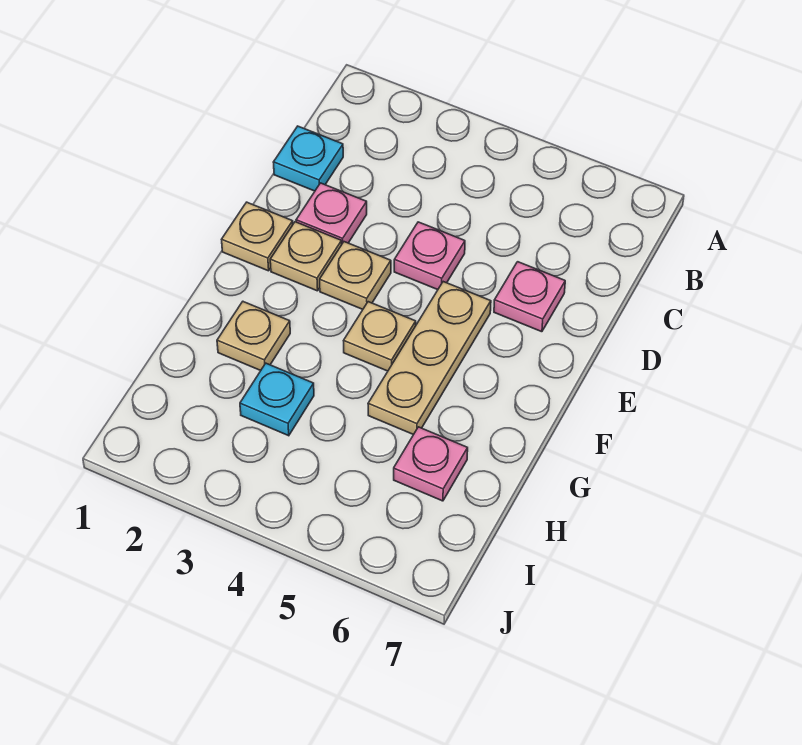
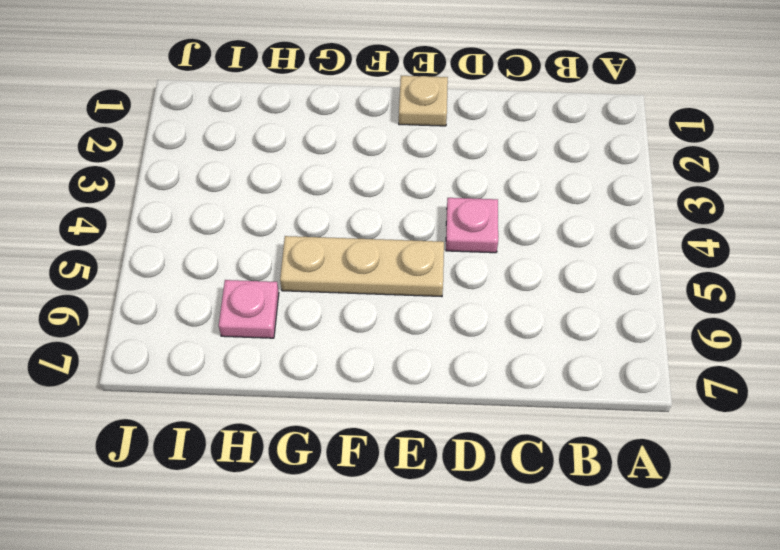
none -> cyan plate C1 level 1
none -> pink plate D2 level 1
none -> pink plate D6 level 1

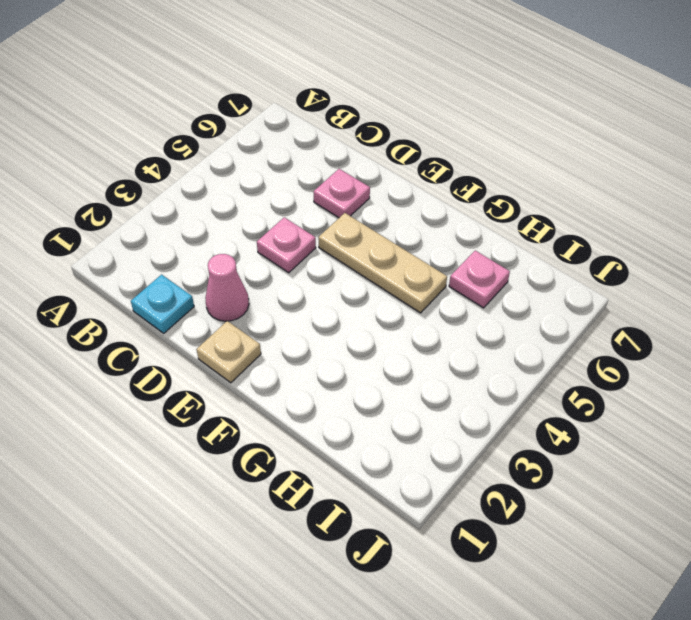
pink cone D2 level 1 -> pink plate D2 level 1
none -> tan plate E2 level 1
none -> tan plate E3 level 1
none -> tan plate F4 level 1

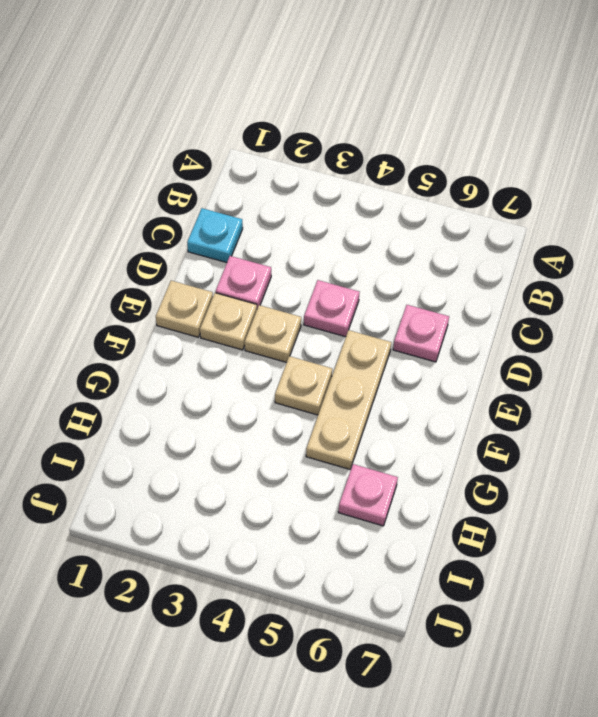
none -> tan plate G2 level 1
none -> cyan plate H3 level 1

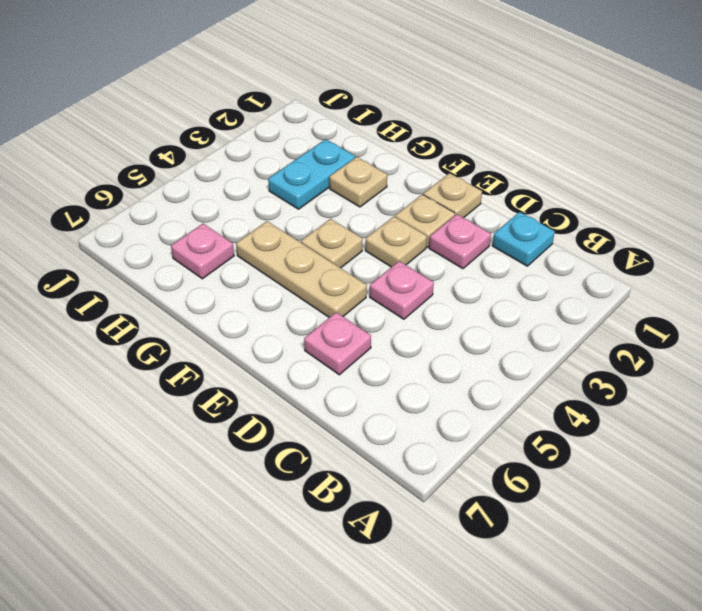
cyan plate H2:H3 level 1 -> cyan plate H3 level 1

